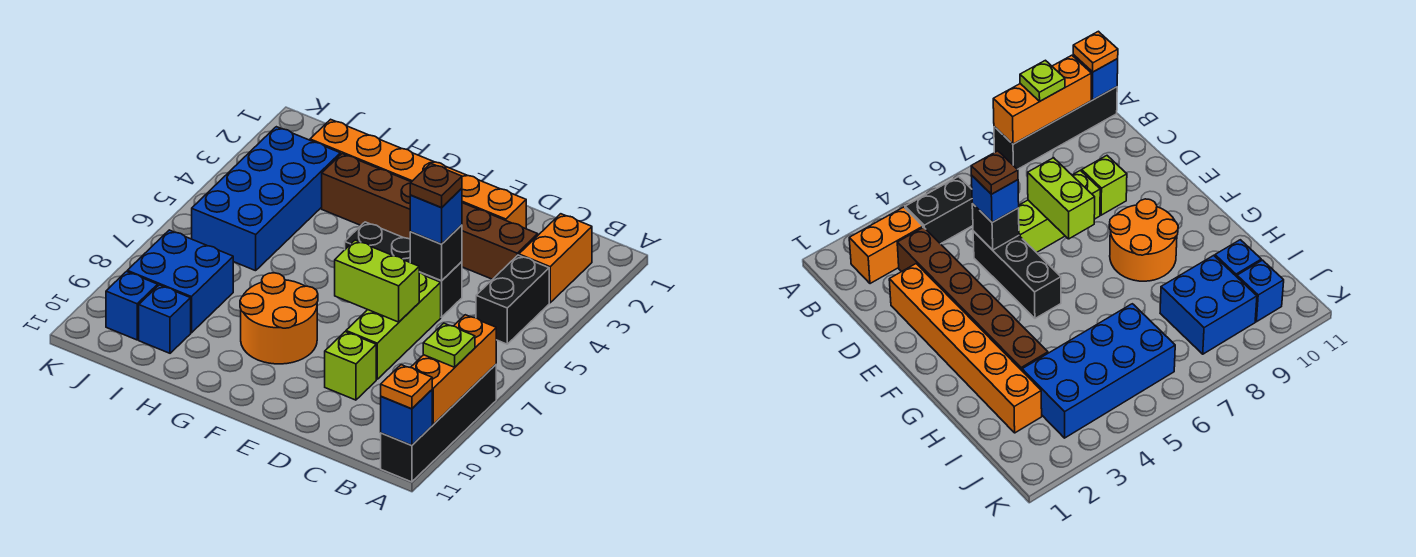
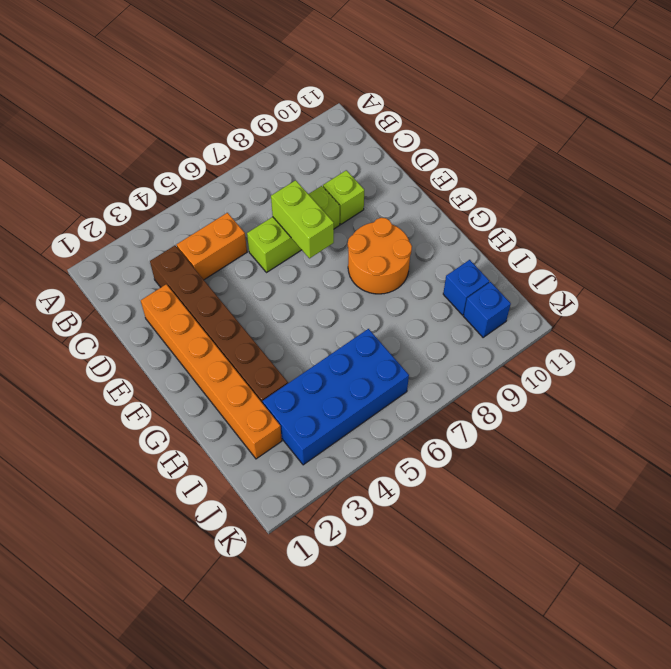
orange brick C4:C5 level 1 -> orange brick B2:B3 level 1
none -> black brick A8:A11 level 1
none -> black brick B4:B5 level 1
none -> black brick D5:F5 level 1

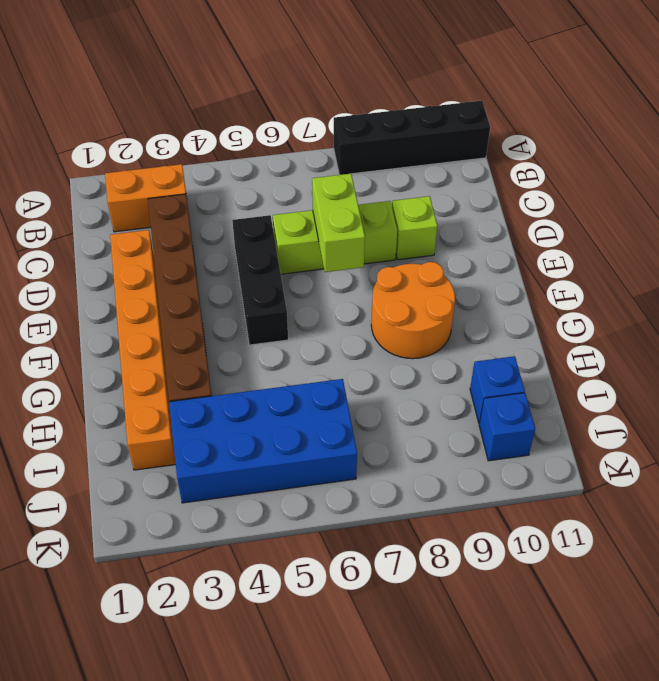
none -> black brick B4:B5 level 1
none -> blue brick I8:J9 level 1
none -> orange brick A8:A10 level 2

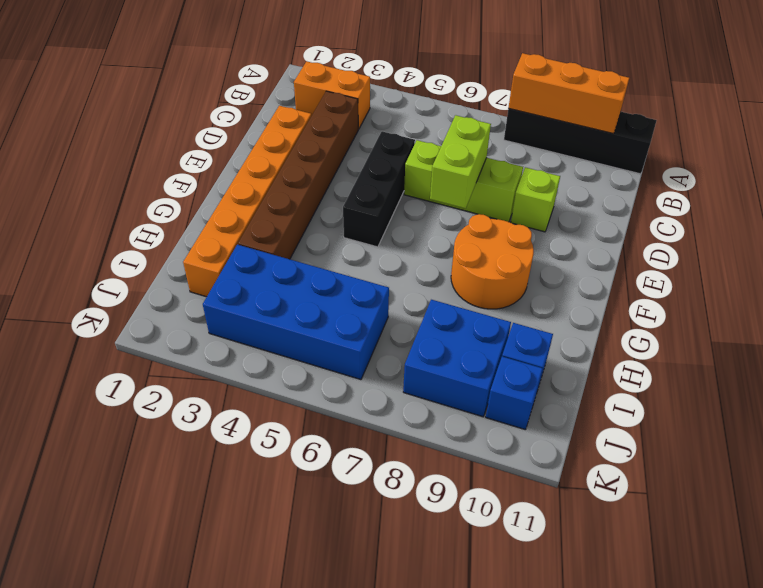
none -> black brick B4:B5 level 1
none -> blue brick A11 level 2
none -> black brick D5 level 2

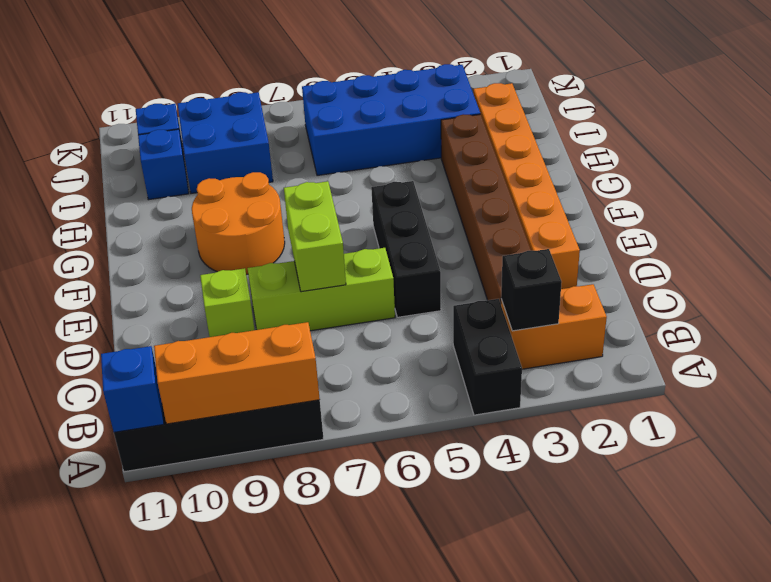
black brick A4:B4 level 1 -> black brick B4:B5 level 1
black brick B3 level 2 -> black brick D5 level 2
none -> lime plate A9 level 3
none -> orange plate A11 level 3
none -> blue brick D5 level 3

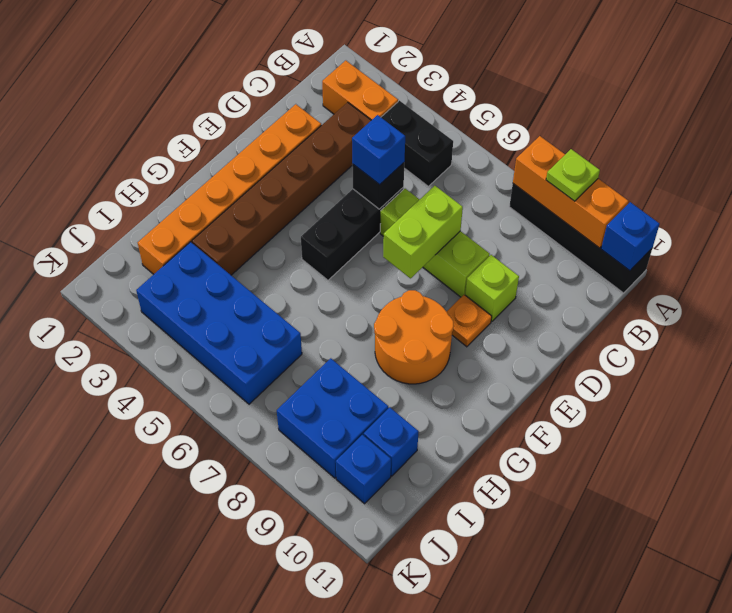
orange plate E9 level 1 -> orange plate A11 level 3
none -> brown plate D5 level 4

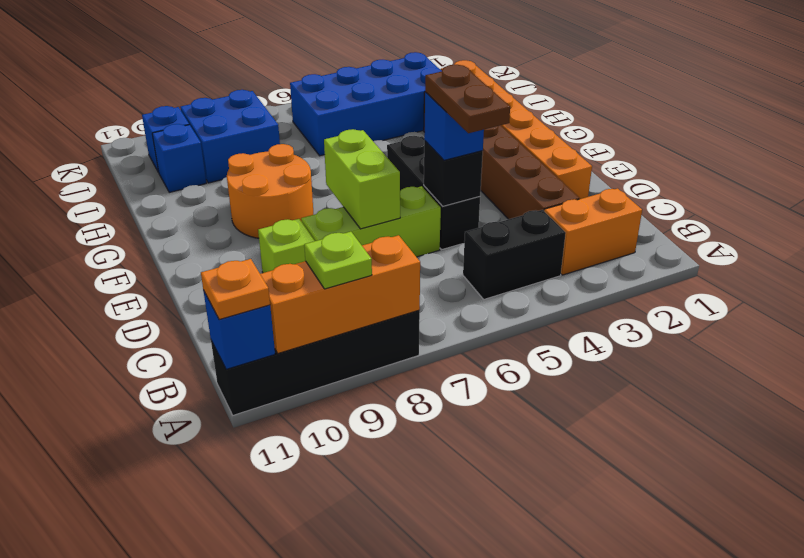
brown plate C5:D5 level 4 -> brown plate D5 level 4

